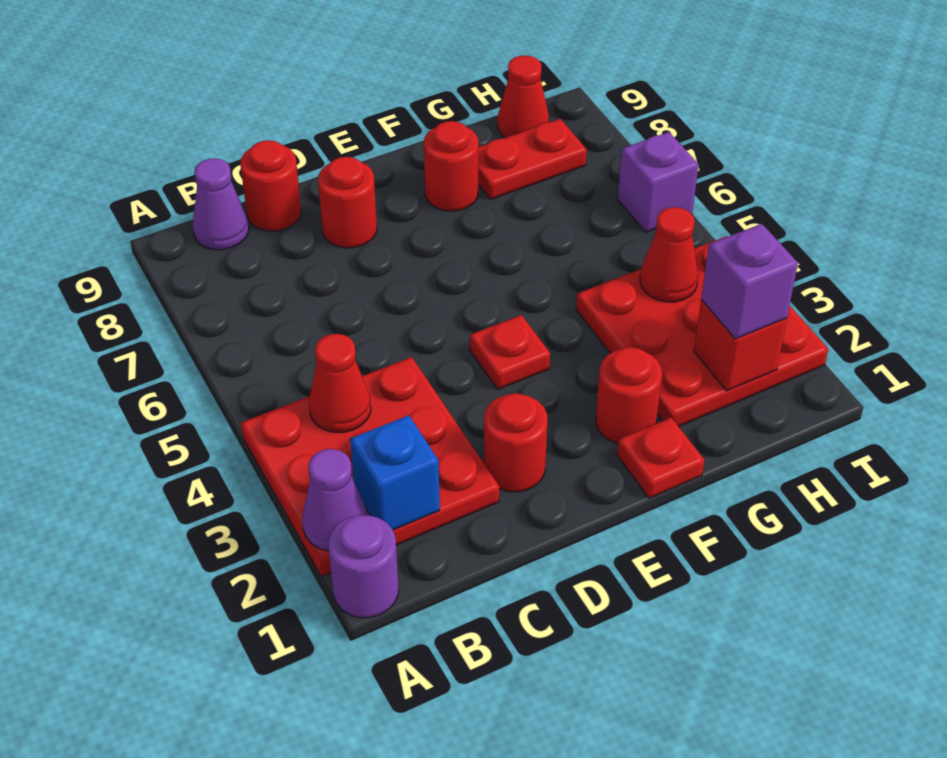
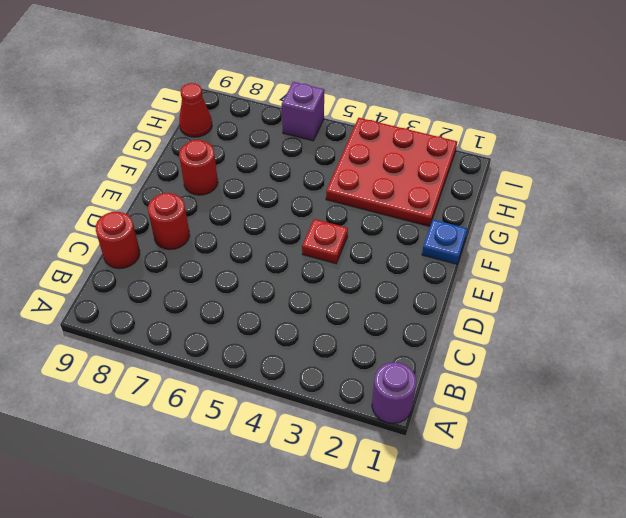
blue plate F1 level 1 -> red plate F1 level 1
none -> red plate A2:C4 level 1
none -> purple cone B9 level 1
none -> red round brick D2 level 1

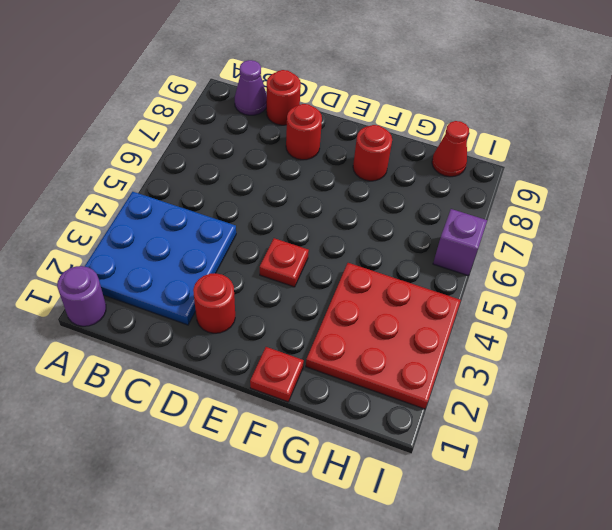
blue plate A2:C4 level 1 -> red plate A2:C4 level 1
none -> red round brick F2 level 1
none -> red plate G8:H8 level 1
none -> purple cone A2 level 2

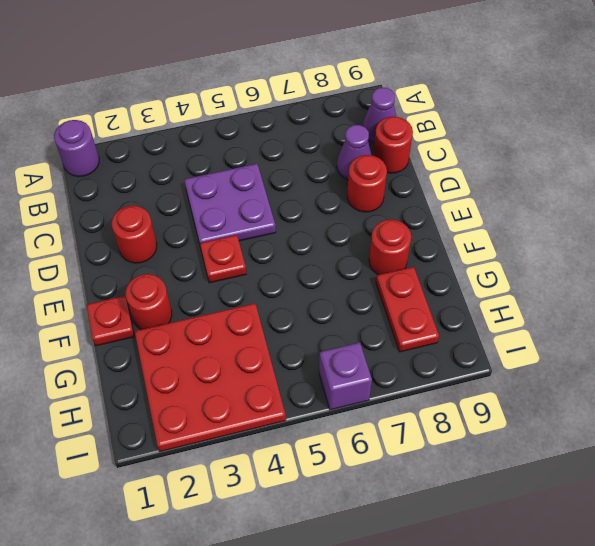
purple plate C4:D5 level 1 -> red plate A2:C4 level 1
purple cone C8 level 1 -> purple cone A2 level 2
none -> red cone H9 level 1
none -> blue brick B2 level 2
none -> red cone B4 level 2

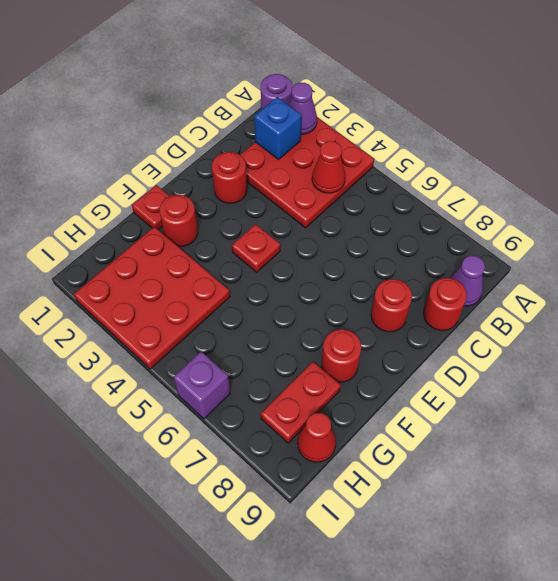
none -> red brick H2 level 2
none -> red cone H4 level 2
none -> purple brick H2 level 3

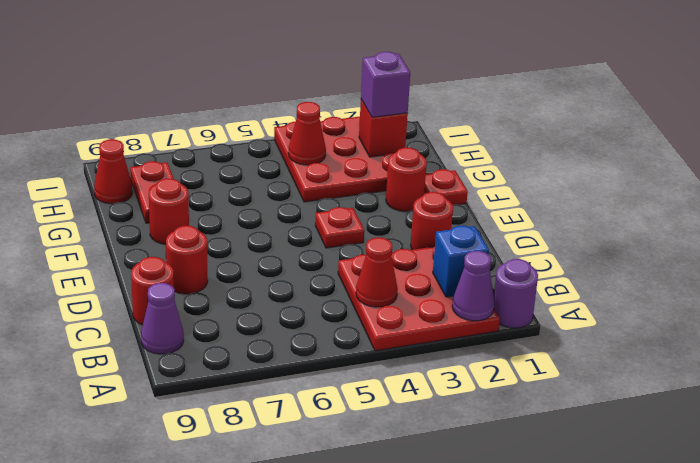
none -> purple brick I6 level 1

